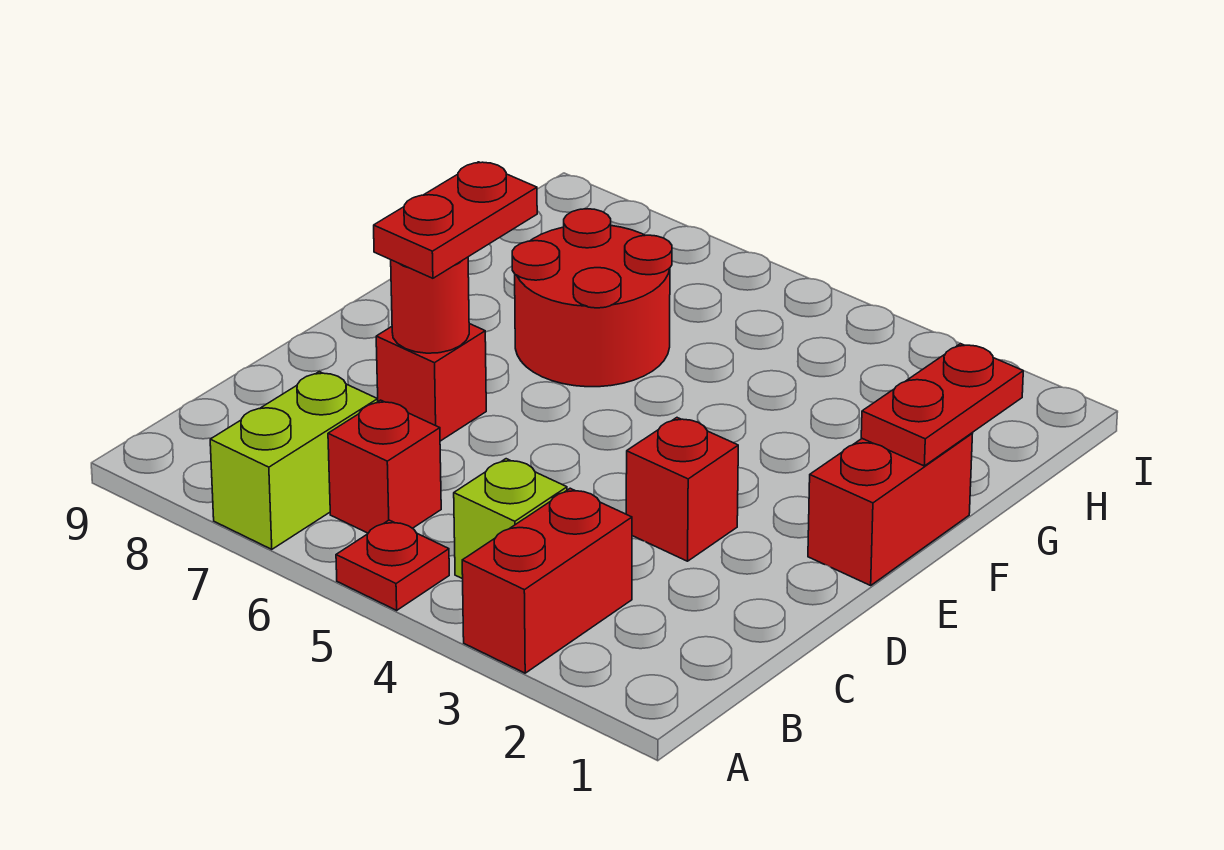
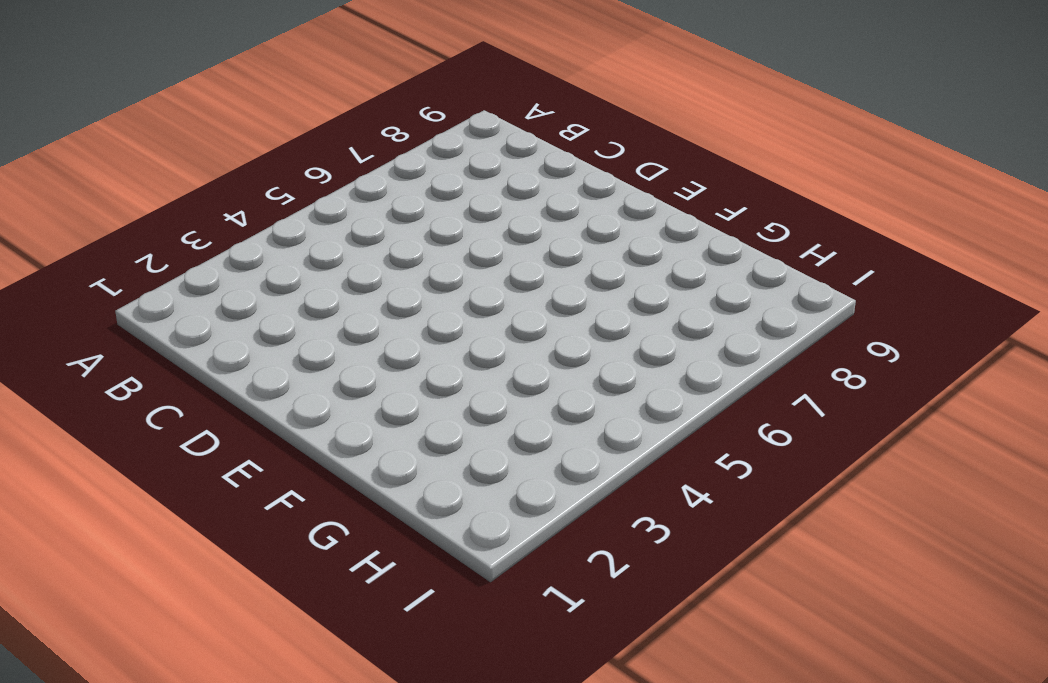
none -> red brick A3:B3 level 1
none -> red plate A5 level 1
none -> lime brick A7:B7 level 1

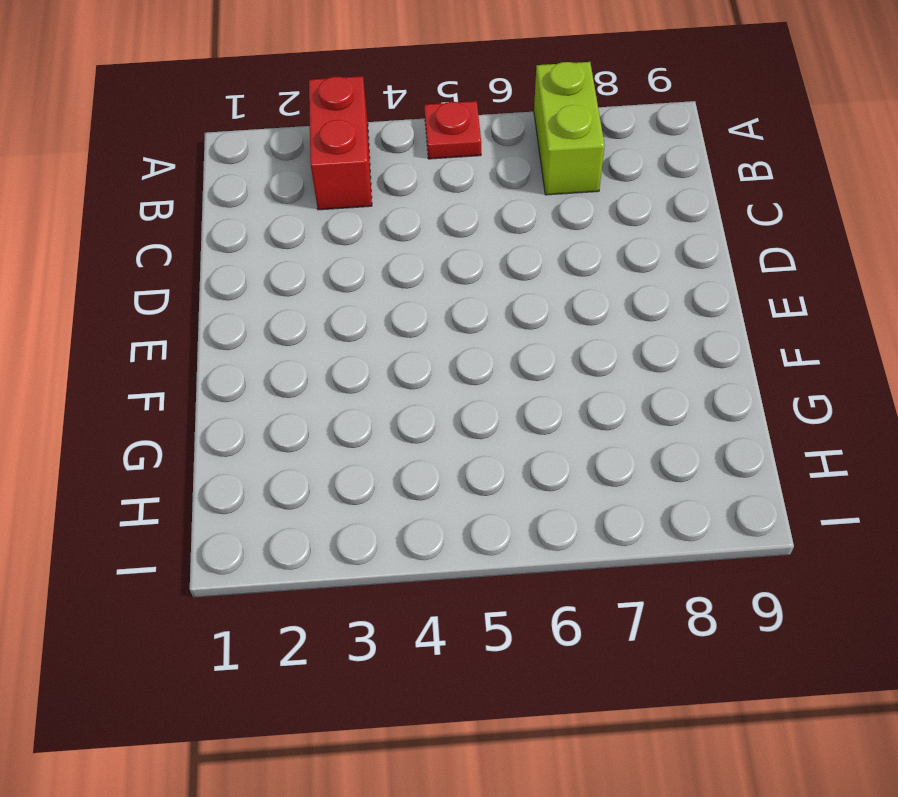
none -> lime brick B4 level 1
none -> red brick B6 level 1
none -> red brick D3 level 1

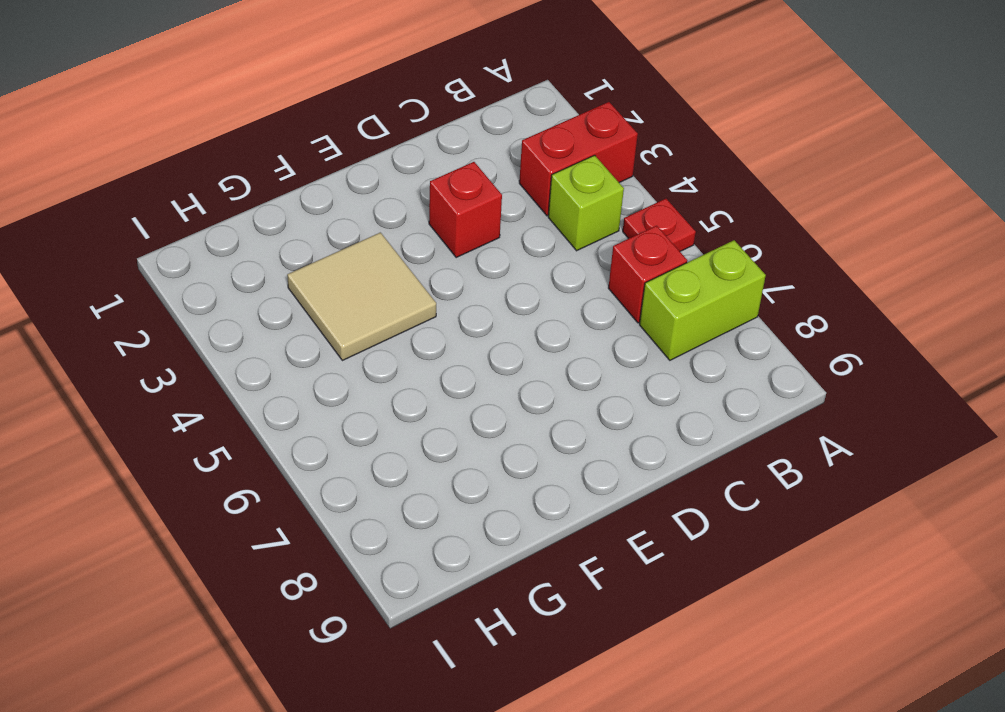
tan tile F3:G4 level 1 -> none
none -> red brick D7 level 1
none -> red brick E1:F1 level 1
none -> red round brick F6:G7 level 1

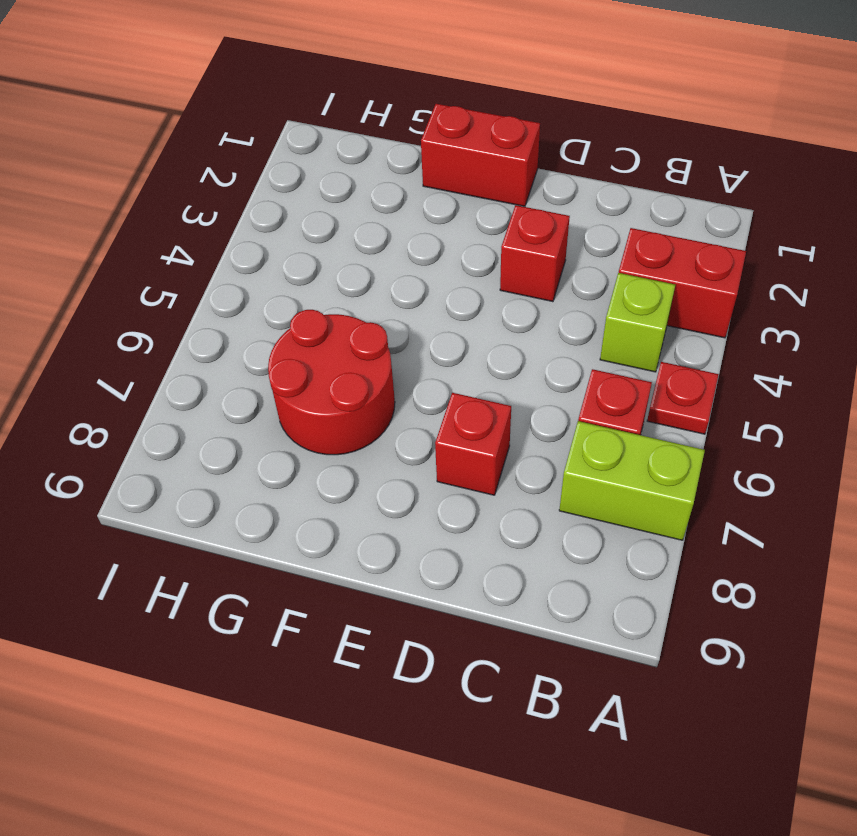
none -> red round brick D7 level 2
none -> red plate F1:G1 level 2
none -> red plate D7:E7 level 3

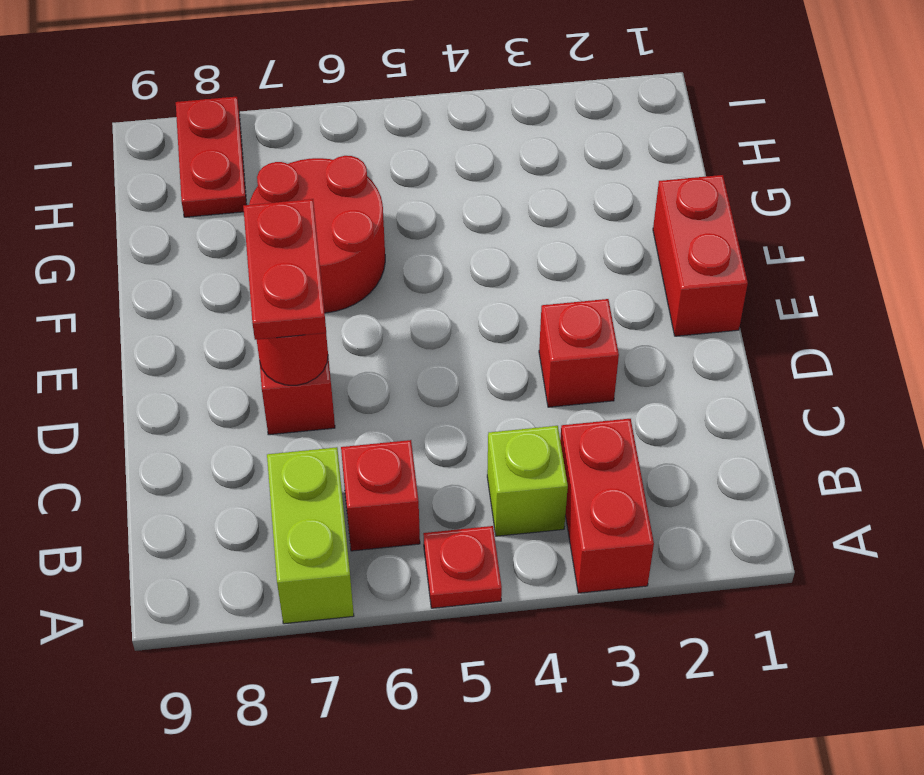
red plate H8:I8 level 1 -> red plate F1:G1 level 2

